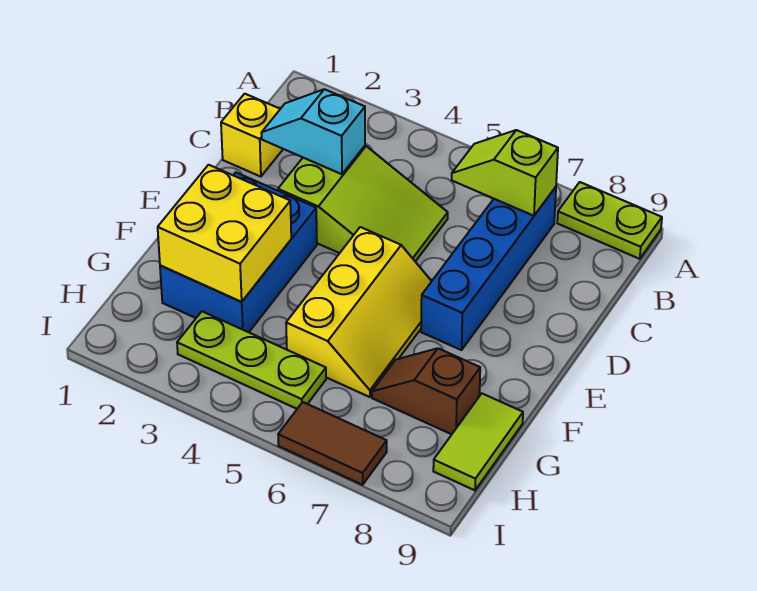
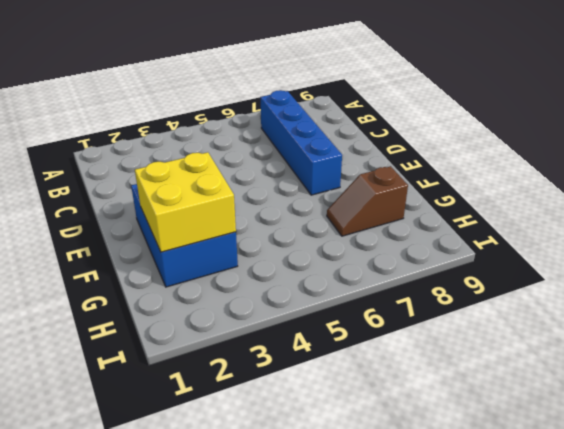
none -> lime plate A8:A9 level 1
none -> yellow brick C1 level 1
none -> lime slope C3:D5 level 1 top 3

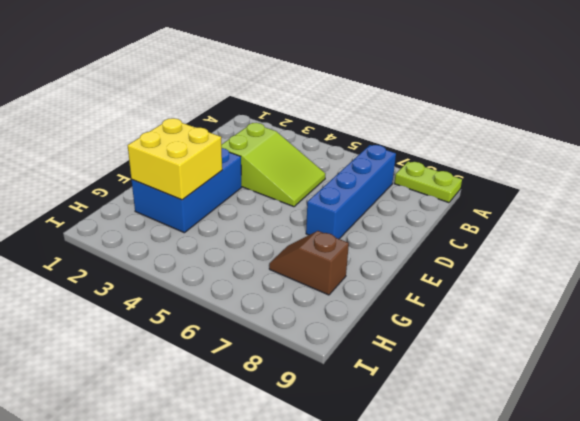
none -> yellow brick C1 level 1
none -> yellow slope E5:G6 level 1 top 5
none -> lime tile G9:H9 level 1

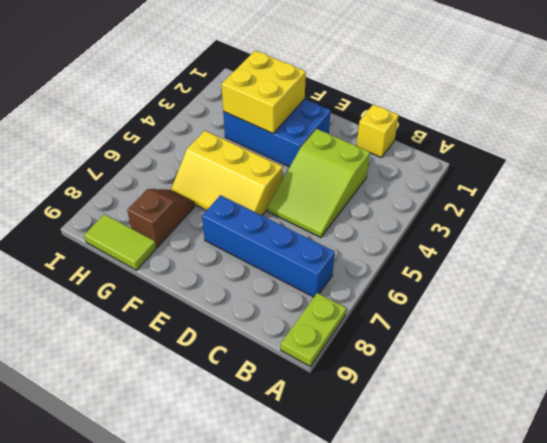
none -> lime plate H3:H5 level 1
none -> brown tile I6:I7 level 1
none -> lime slope B6:B7 level 2 top 7

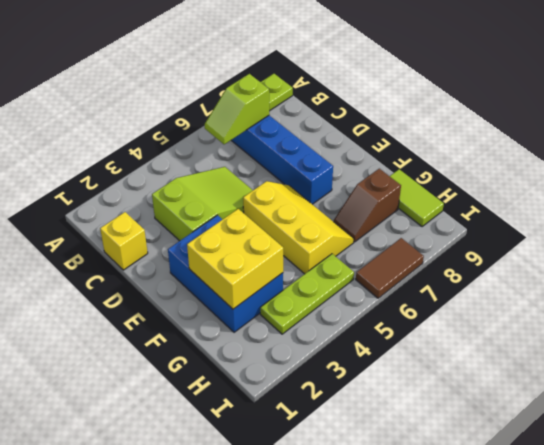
none -> cyan slope C2:C3 level 2 top 3

